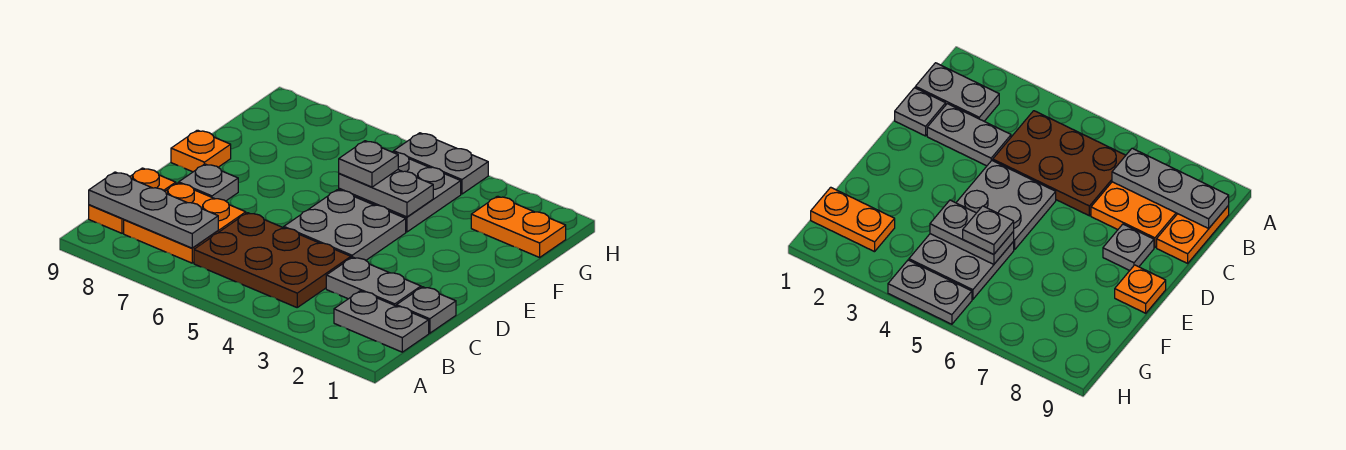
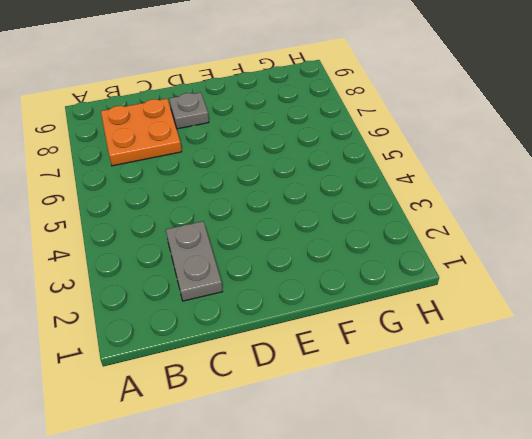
none -> grey plate B1:B2 level 1
none -> brown plate B4:C6 level 1
none -> orange plate B9:C9 level 1

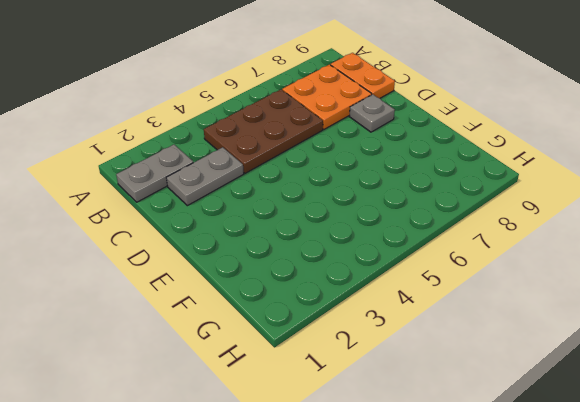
none -> grey plate C1 level 1
none -> grey plate D4:E5 level 1
none -> orange plate E9 level 1

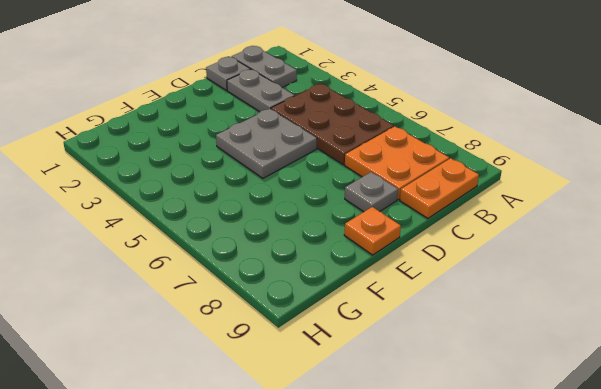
none -> grey plate F4:G5 level 1
none -> orange plate G1:G2 level 1
none -> grey plate H4:H5 level 1

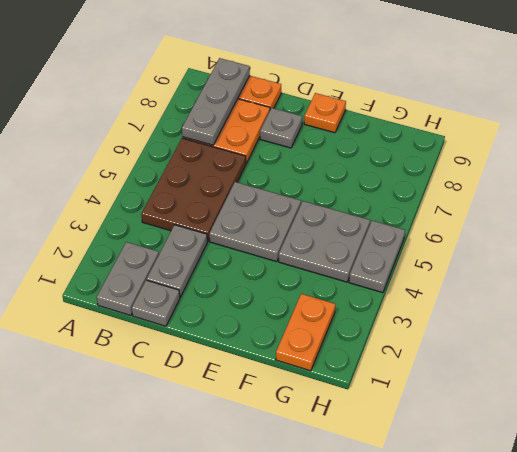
none -> grey plate F4:F5 level 2
none -> grey plate F5 level 3

